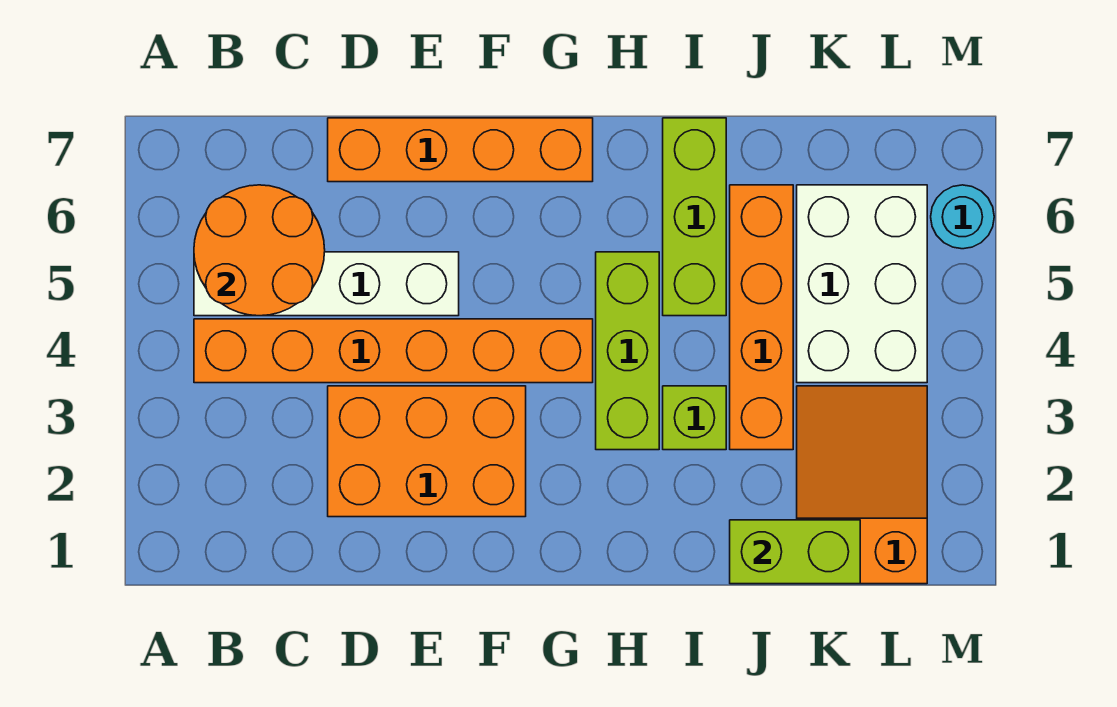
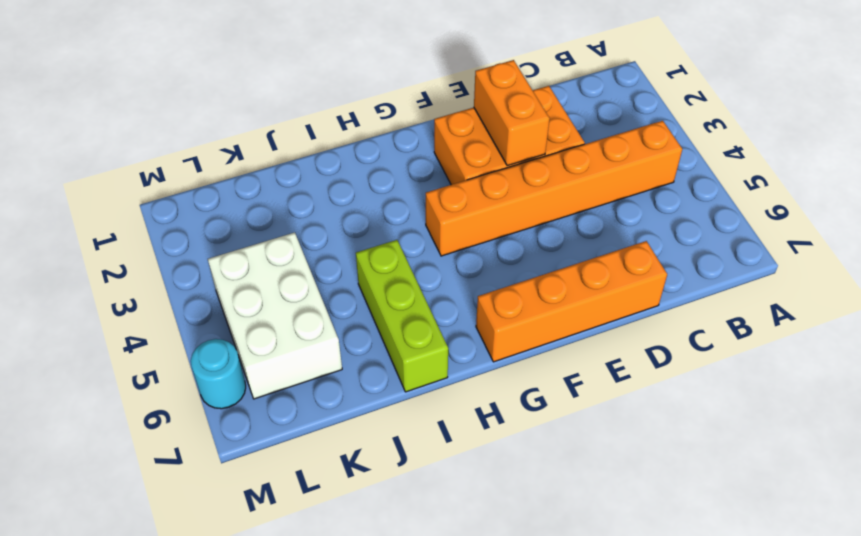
orange brick E2:E3 level 2 -> none
none -> white brick B5:E5 level 1
none -> lime brick H3:H5 level 1
none -> lime brick I3 level 1

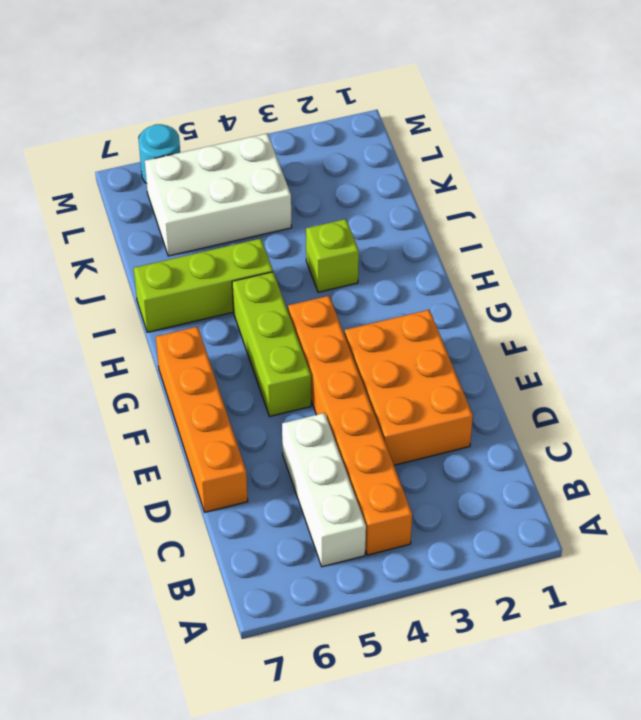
white brick B5:D5 level 1 -> white brick B5:E5 level 1
lime brick F5:H5 level 1 -> lime brick H3:H5 level 1
none -> orange brick J3:J6 level 1
none -> orange slope K1:L3 level 1 top 1
none -> orange round brick B5:C6 level 2

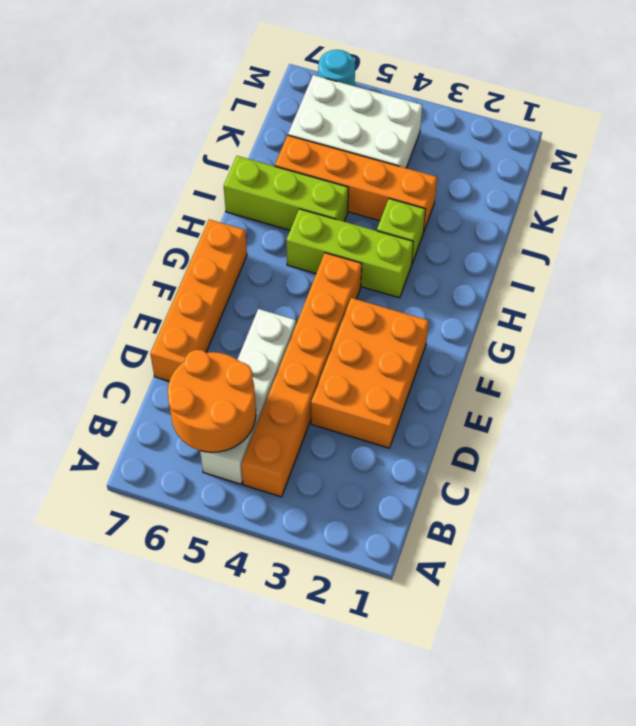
none -> orange slope K1:L3 level 1 top 1
none -> lime brick J1:K1 level 2

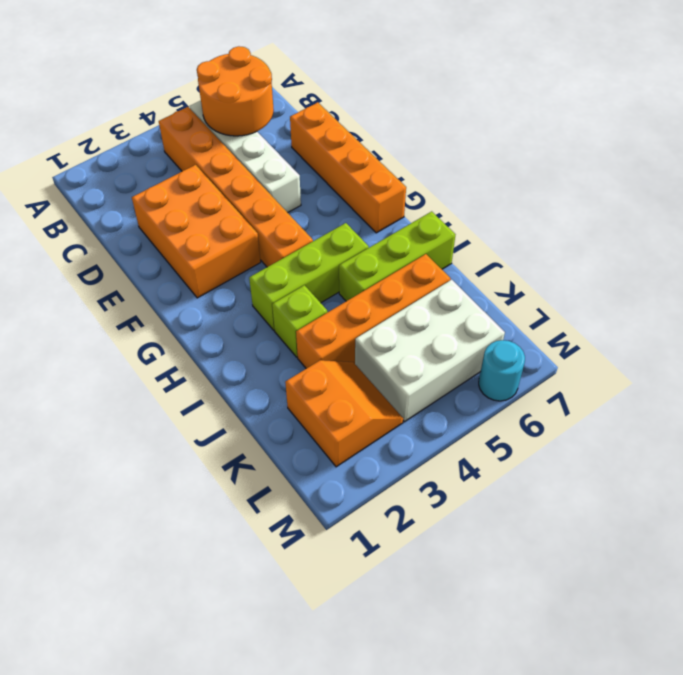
orange slope K2:L3 level 1 top 2 -> orange slope K1:L3 level 1 top 1
none -> lime brick J1:K1 level 2

